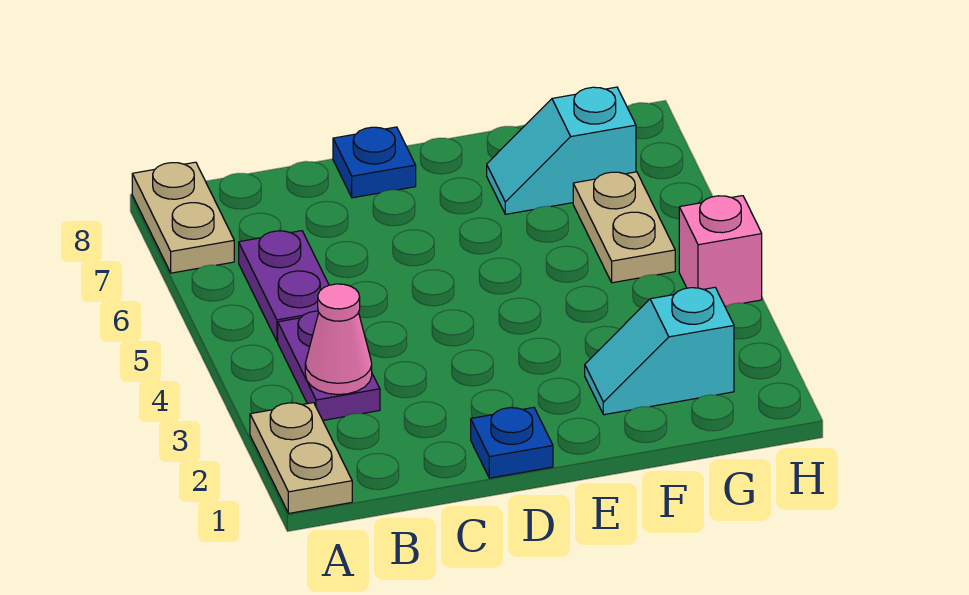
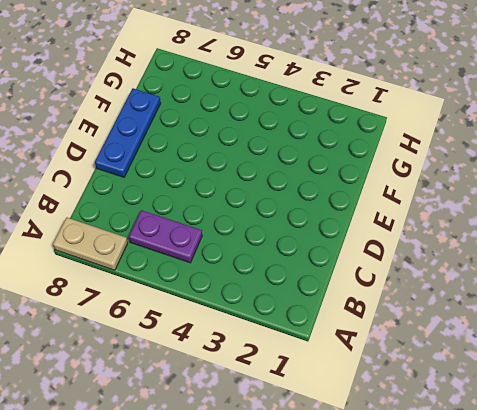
blue plate D8:F8 level 1 -> blue plate D8 level 1
none -> tan plate A1:A2 level 1
none -> purple plate B3:B4 level 1

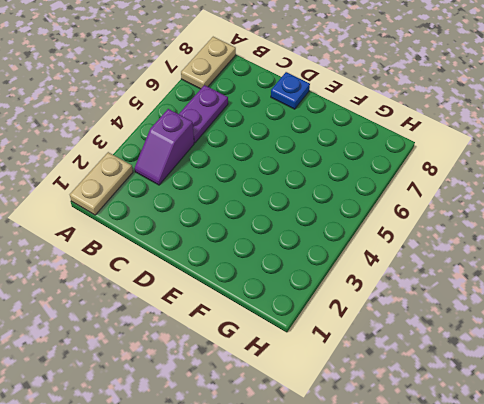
purple slope B3:B4 level 1 top 4 -> purple plate B3:B4 level 1
none -> blue plate D1 level 1
none -> cyan slope F2:G2 level 1 top G

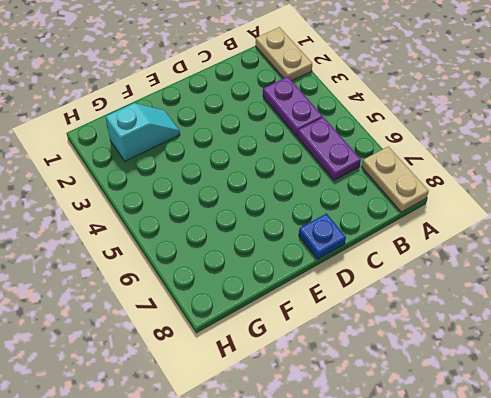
none -> blue plate D1 level 1
none -> cyan slope F7:G7 level 1 top G

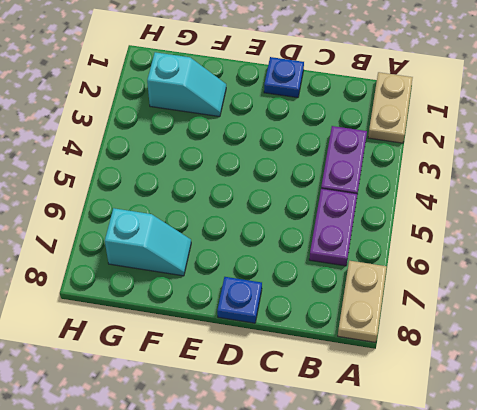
none -> tan plate G5:G6 level 1
none -> pink brick H4 level 1

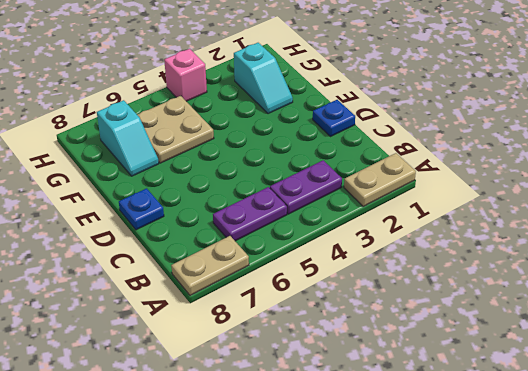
tan plate F5:G6 level 1 -> tan plate G5:G6 level 1
none -> pink cone B3 level 2

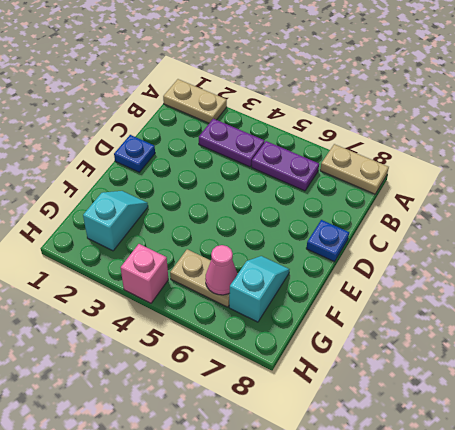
pink cone G6 level 2 -> pink cone B3 level 2

